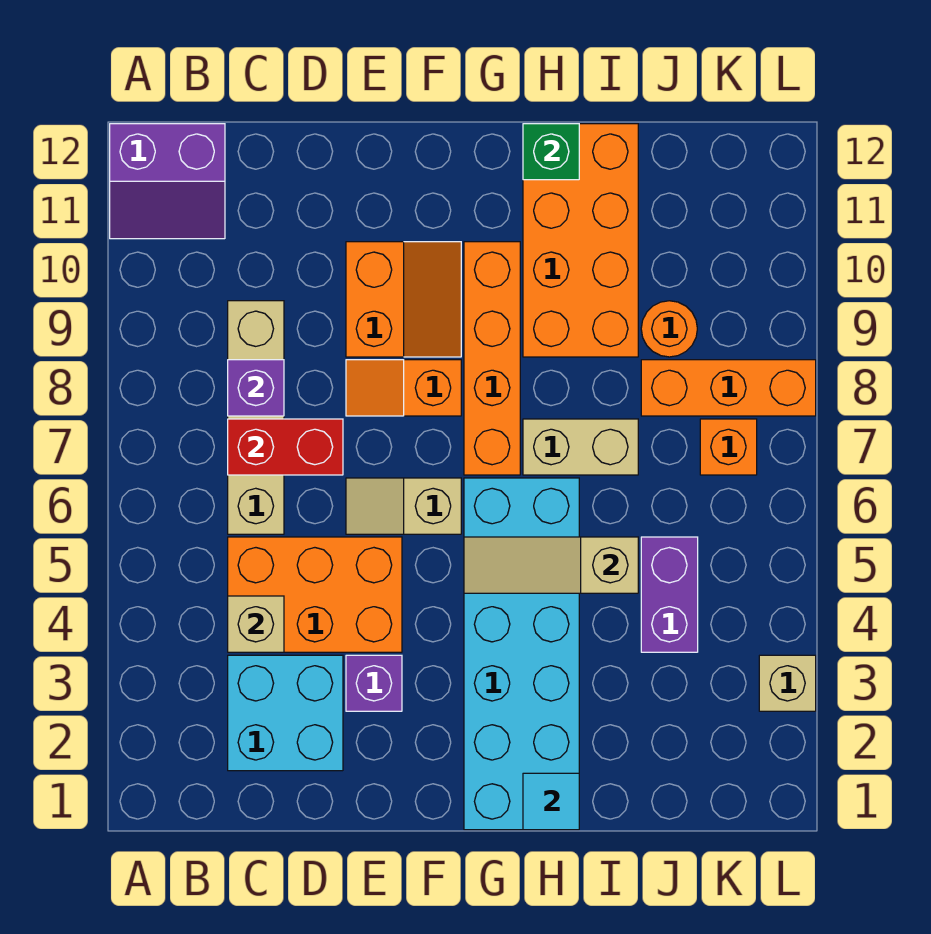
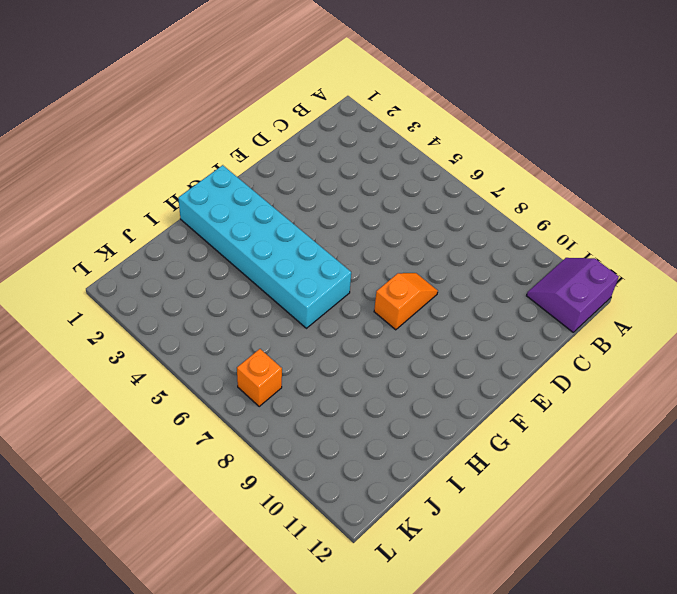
none -> cyan brick C2:D3 level 1
none -> orange brick C4:E5 level 1
none -> tan brick C6:C9 level 1

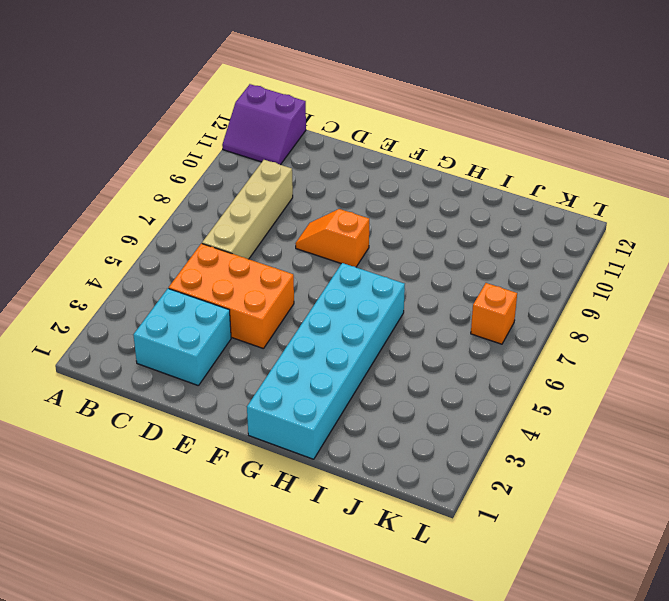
none -> purple brick E3 level 1
none -> tan slope E6:F6 level 1 top F
none -> orange slope E9:F10 level 1 top E

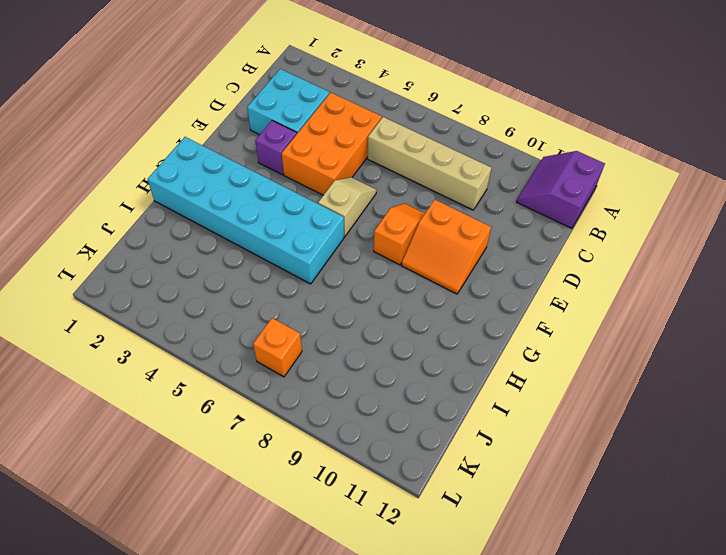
none -> orange brick G7:G10 level 1
none -> tan brick H7:I7 level 1
none -> orange brick H9:I12 level 1

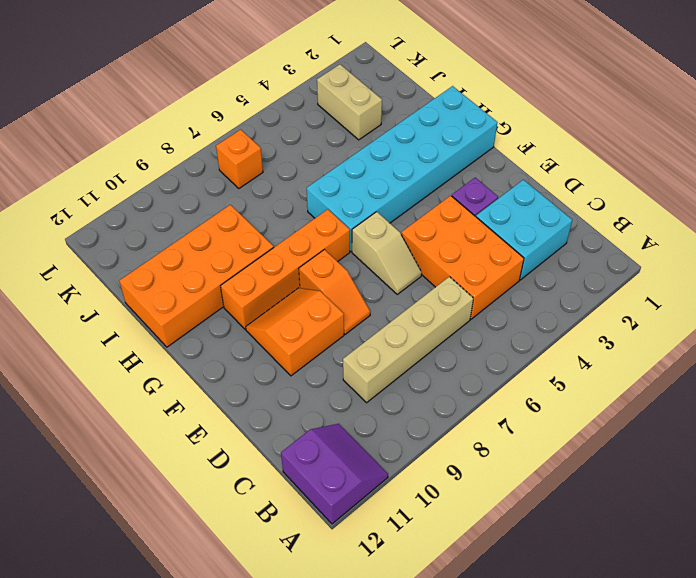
tan brick J3:K3 level 1 -> tan brick H7:I7 level 1
none -> purple brick J4:J5 level 1
none -> orange brick J8:L8 level 1
none -> orange round brick J9 level 1

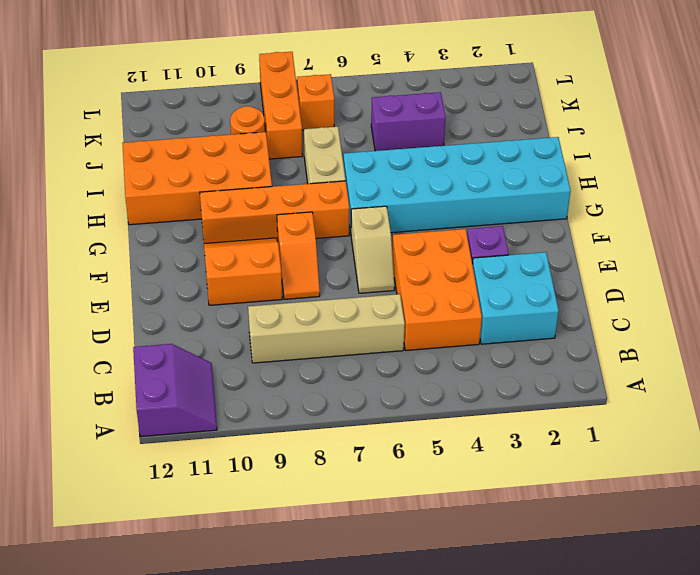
none -> tan brick L3 level 1
none -> tan brick C4 level 2
none -> red brick C7:D7 level 2

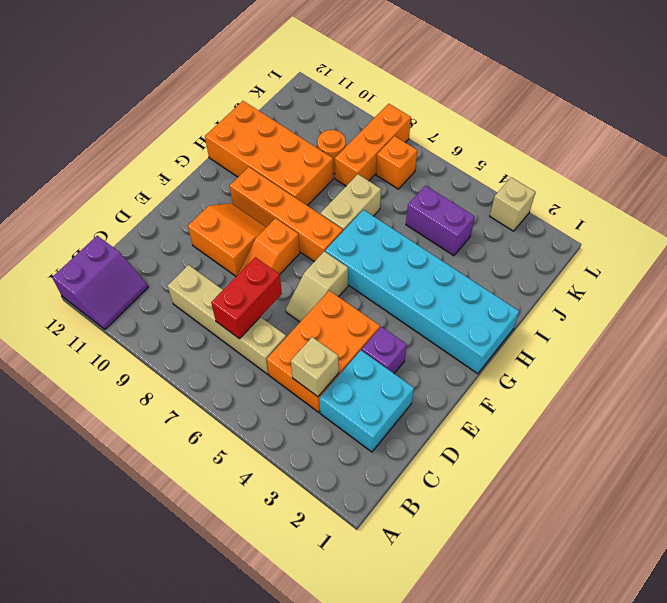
none -> purple brick C8 level 2
none -> tan slope G5:I5 level 2 top I
none -> cyan tile H1 level 2

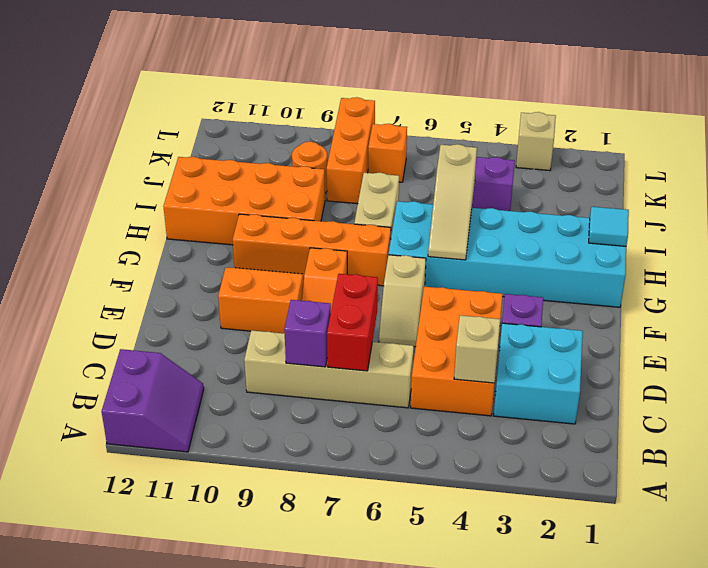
none -> green brick H12 level 2

